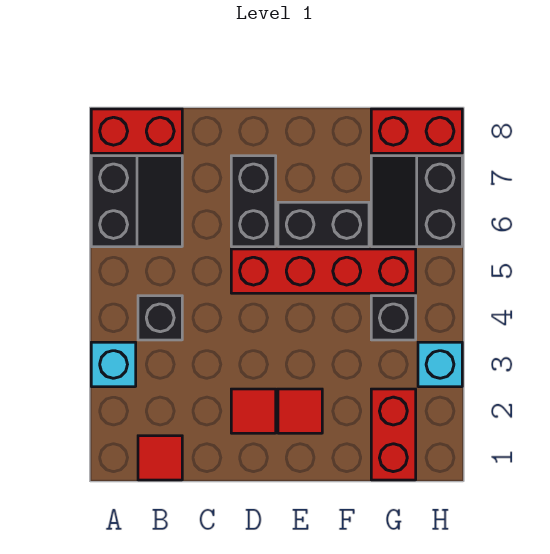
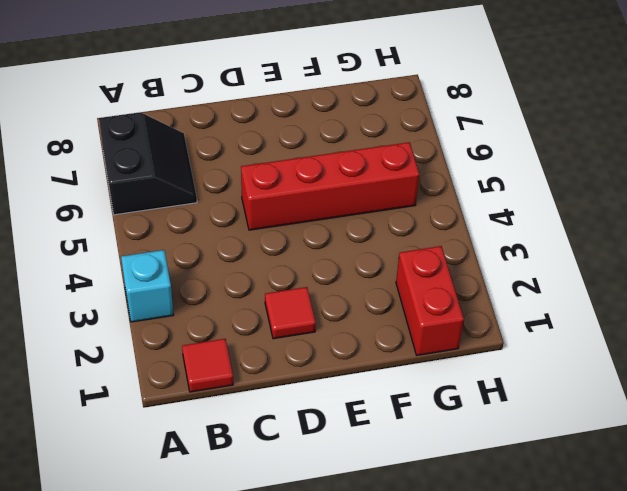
none -> red brick A8:B8 level 1
none -> black brick B4 level 1
none -> black brick D6:D7 level 1

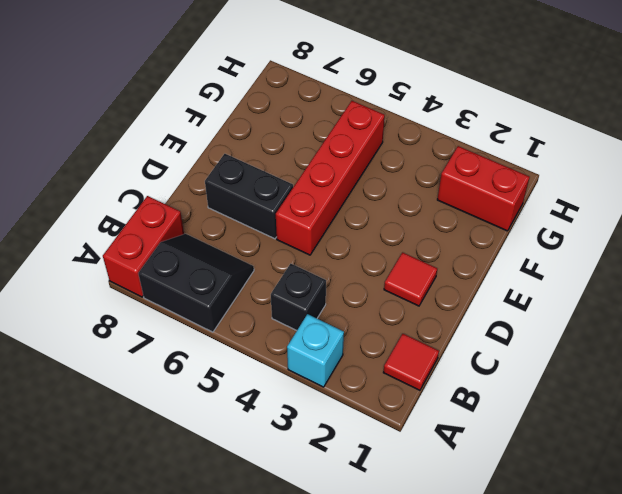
none -> red tile E2 level 1
none -> black brick E6:F6 level 1
none -> black brick G4 level 1

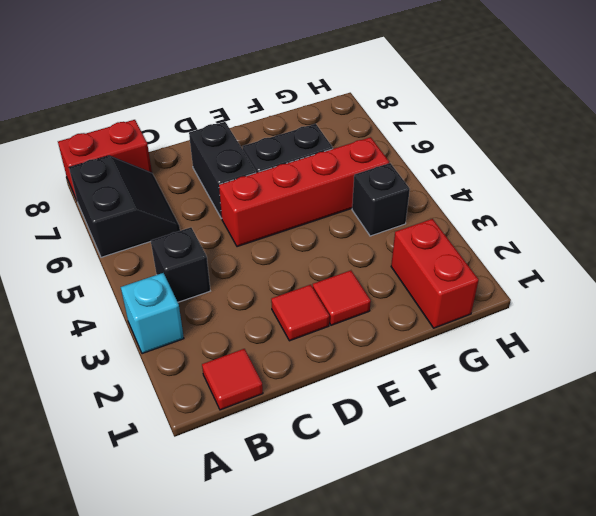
none -> black slope G6:H7 level 1 top H
none -> red brick G8:H8 level 1
none -> cyan brick H3 level 1

